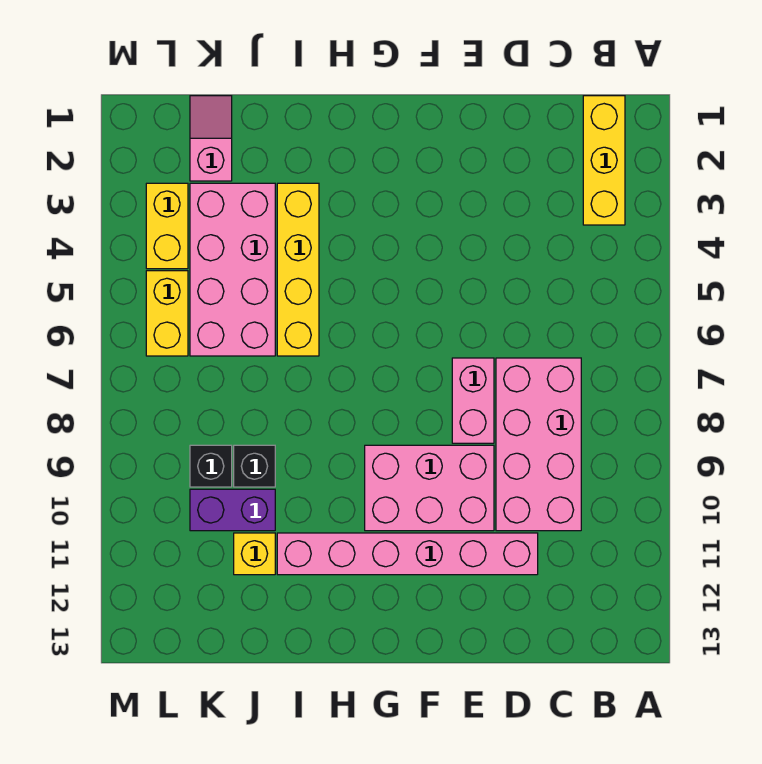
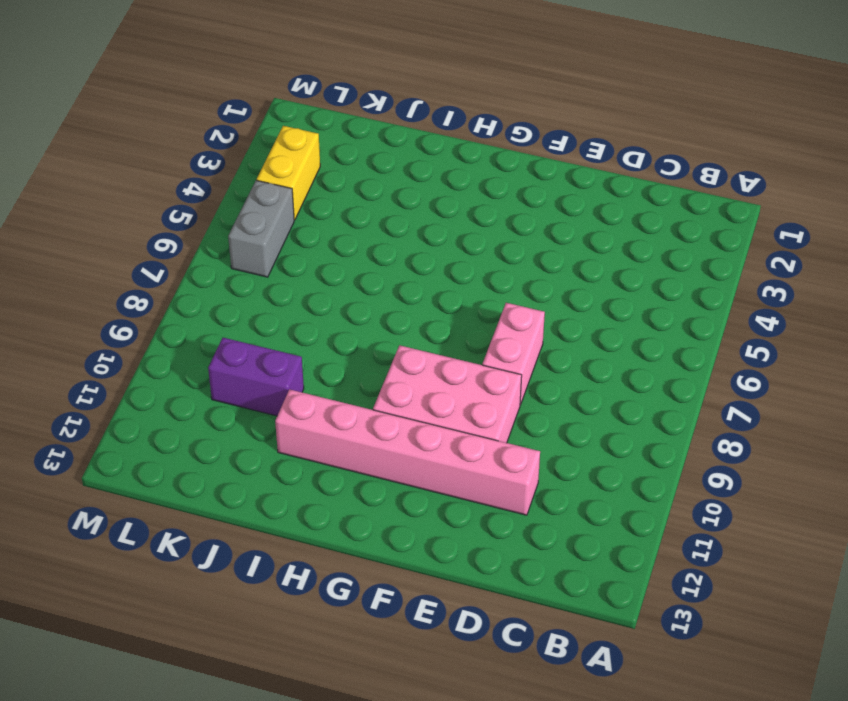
grey brick L5:L6 level 1 -> yellow brick L5:L6 level 1
none -> yellow brick B1:B3 level 1
none -> pink brick C7:D10 level 1
none -> yellow brick I3:I6 level 1

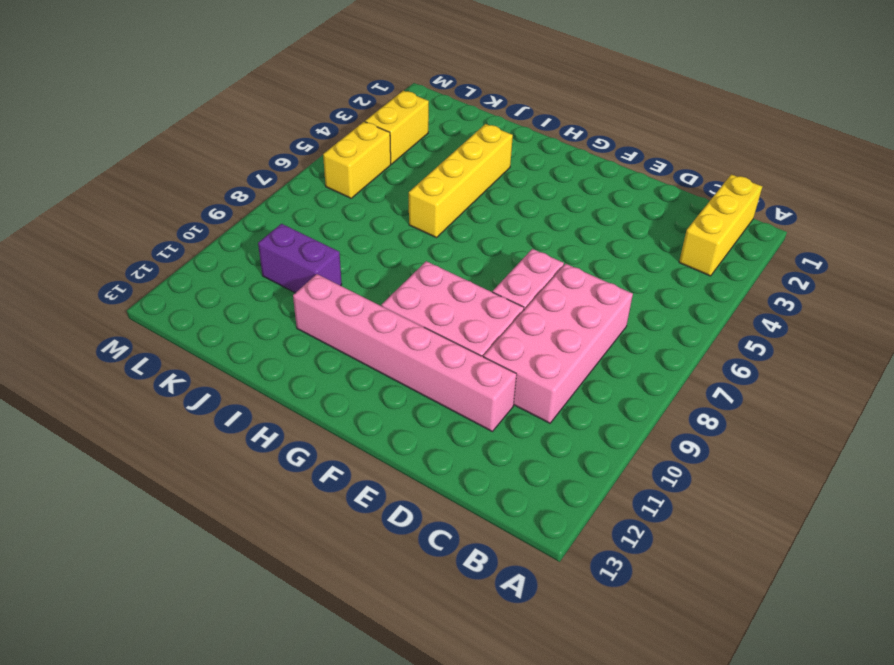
none -> pink brick J3:K6 level 1
none -> black brick J9 level 1
none -> yellow brick J11 level 1

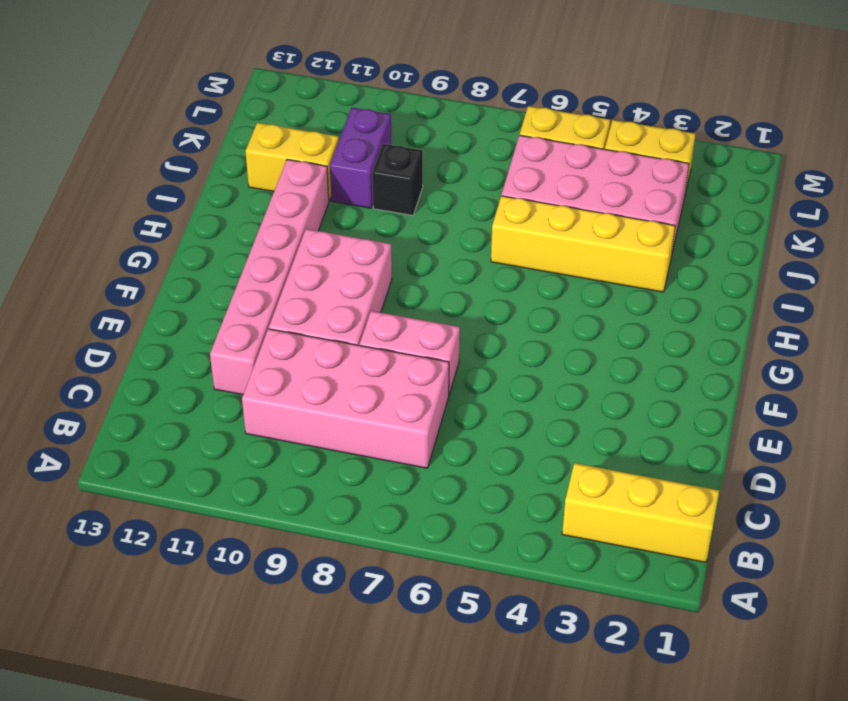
yellow brick J11:J12 level 1 -> yellow brick J11 level 1
none -> pink slope K1:K2 level 1 top 2
none -> black brick K9 level 1

